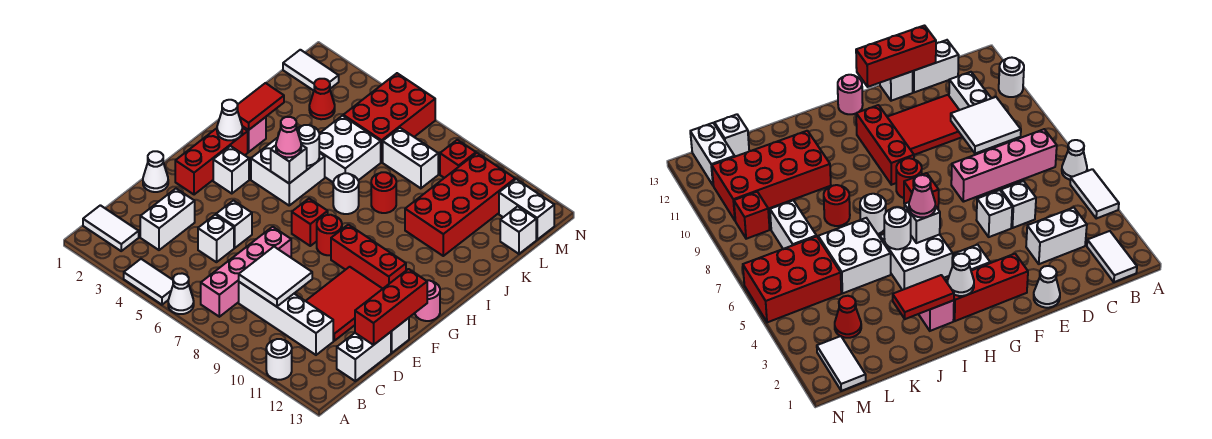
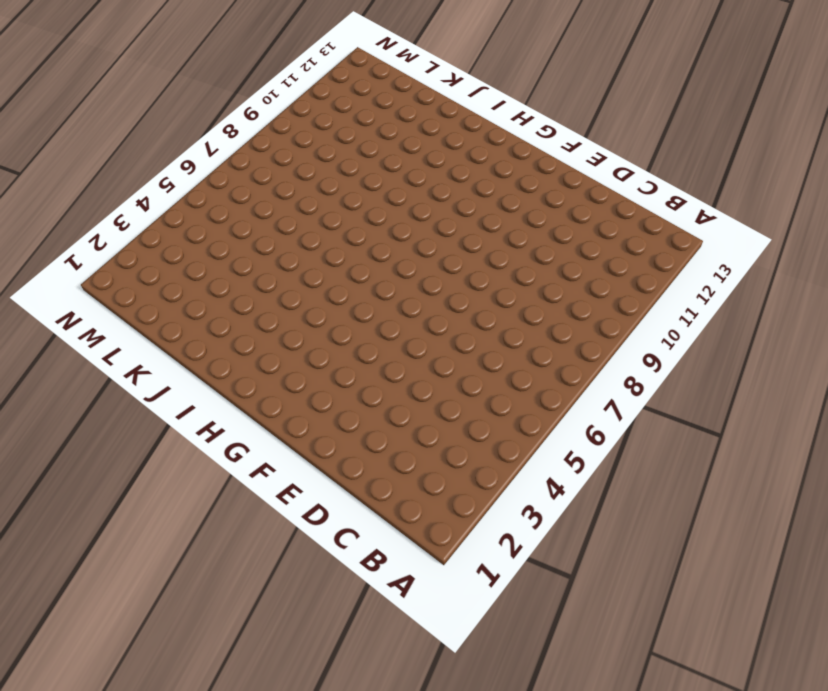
none -> white tile A4:A5 level 1
none -> white cone A6 level 1
none -> white round brick A11 level 1
none -> white tile B1:B2 level 1

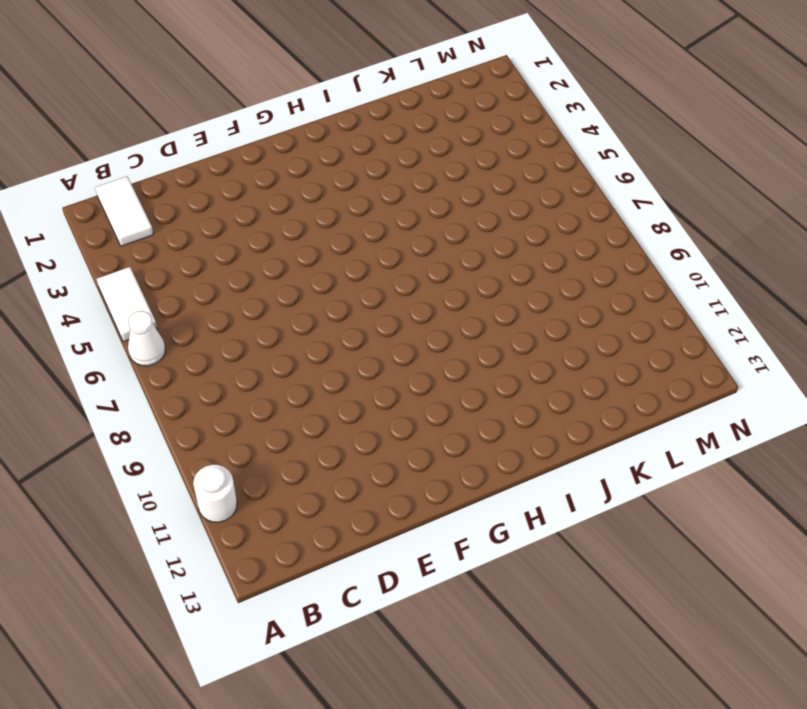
none -> pink brick B7:E7 level 1
none -> white brick C3:D3 level 1
none -> white brick C8:C11 level 1
none -> white brick C13:D13 level 1

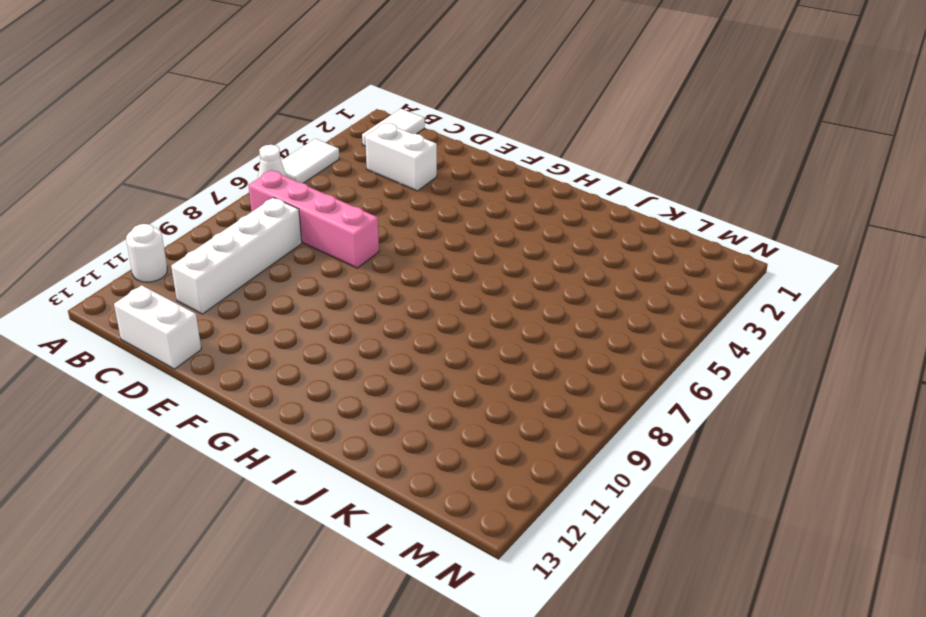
none -> white brick D5 level 1
none -> red tile D10:F11 level 1
none -> white cone E1 level 1
none -> white brick E5 level 1

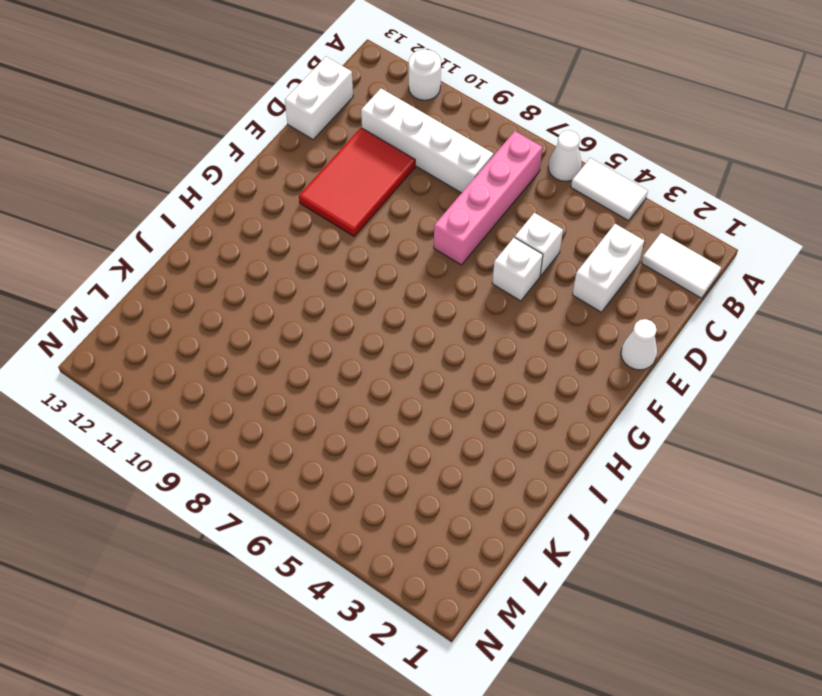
none -> white brick E13 level 1
none -> red brick F2:H2 level 1
none -> white brick G3 level 1
none -> red brick G7 level 1

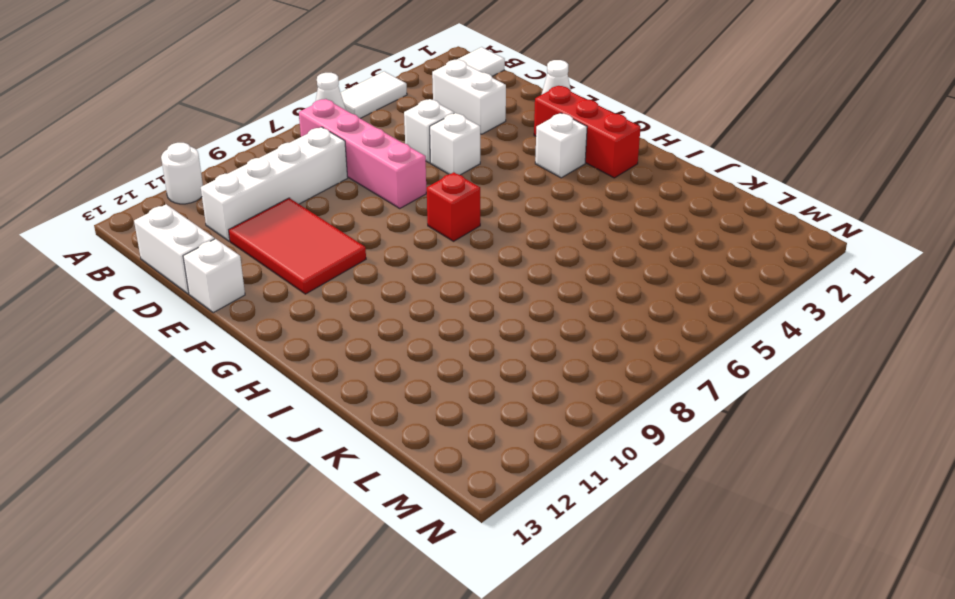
none -> red round brick G8 level 1
none -> red brick G9:G11 level 1
none -> pink round brick G13 level 1
none -> white brick H4:I5 level 1

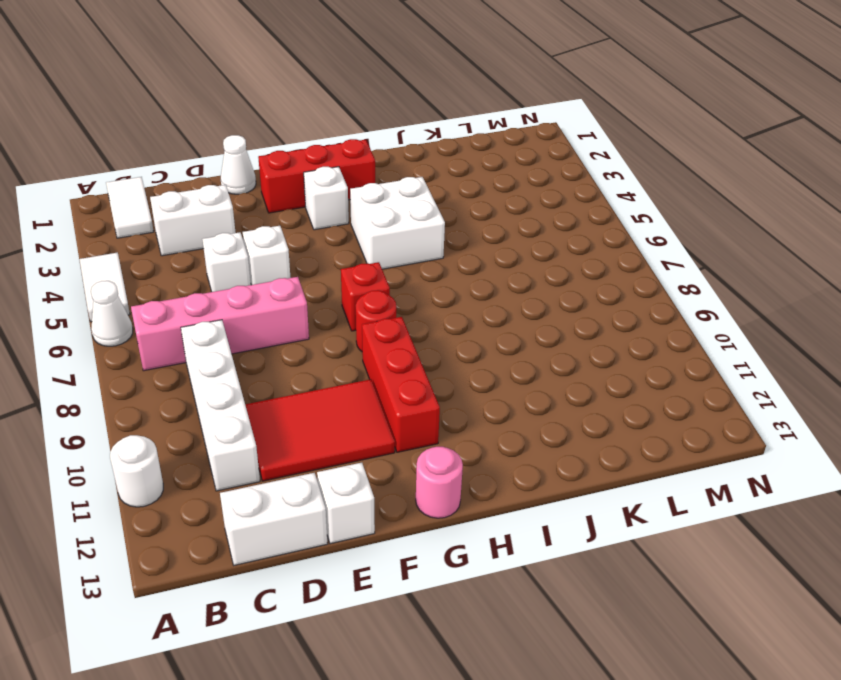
none -> pink brick I2 level 1
none -> white round brick I7 level 1
none -> white brick J5:K6 level 1
none -> red round brick J8 level 1

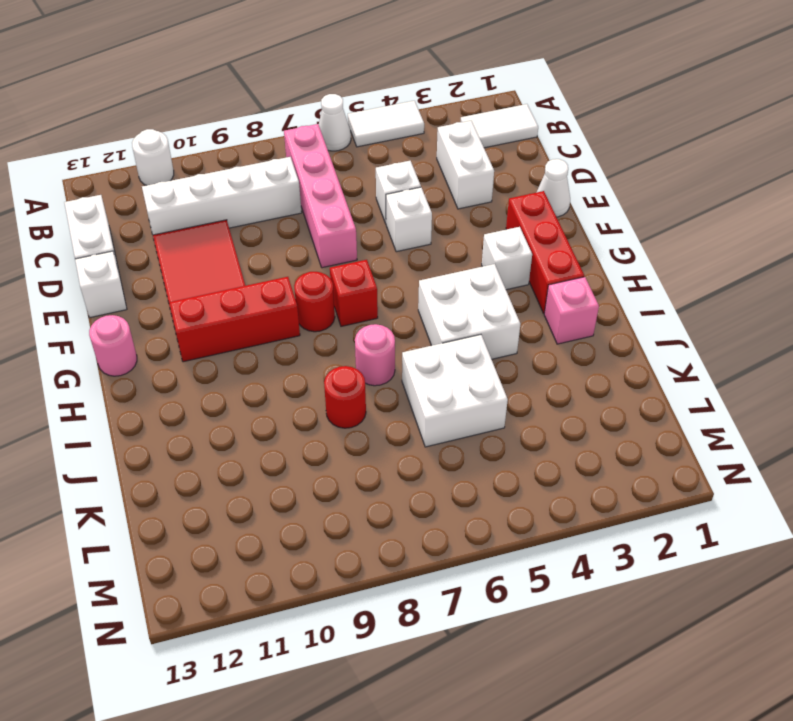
pink round brick I7 level 1 -> white round brick I7 level 1
none -> red brick J10:M11 level 1
none -> red cone L3 level 1
none -> red brick L5:N6 level 1
none -> white brick L7:L8 level 1

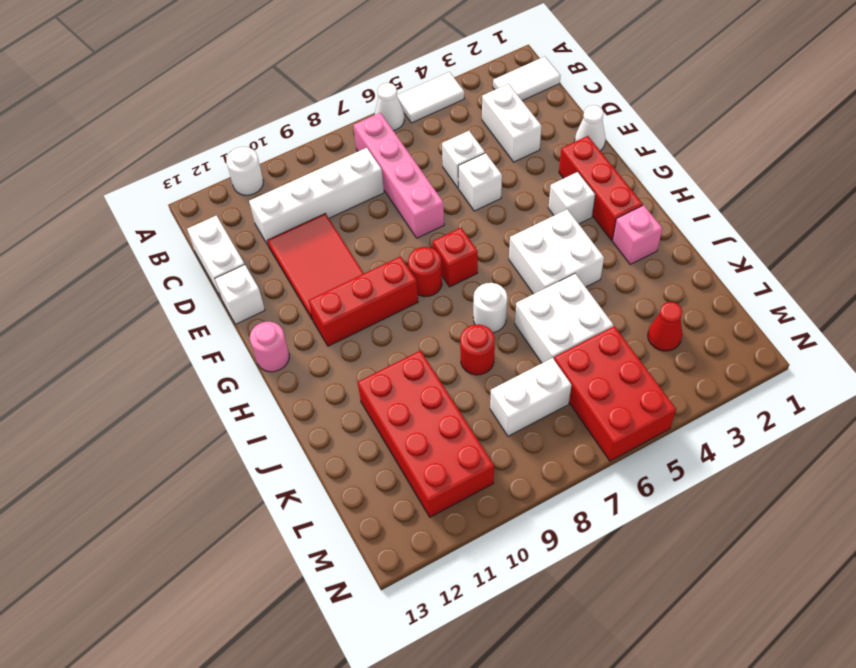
none -> white brick L13 level 1
none -> white tile M1:M2 level 1
none -> red brick M9 level 1
none -> white brick M12:M13 level 1

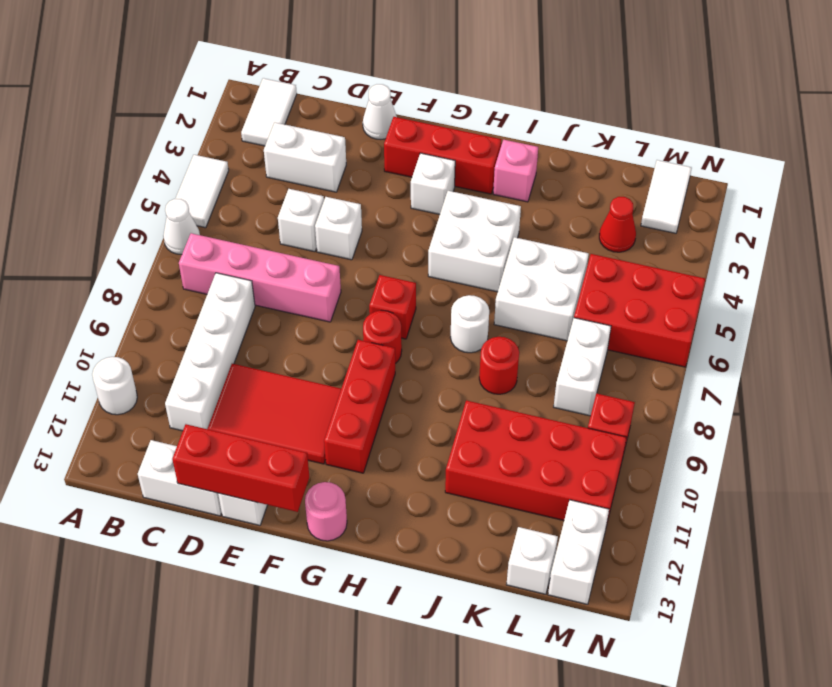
none -> white tile C8:D9 level 2
none -> white cone H2 level 2
none -> white brick H5 level 2
none -> red tile I2:J2 level 2

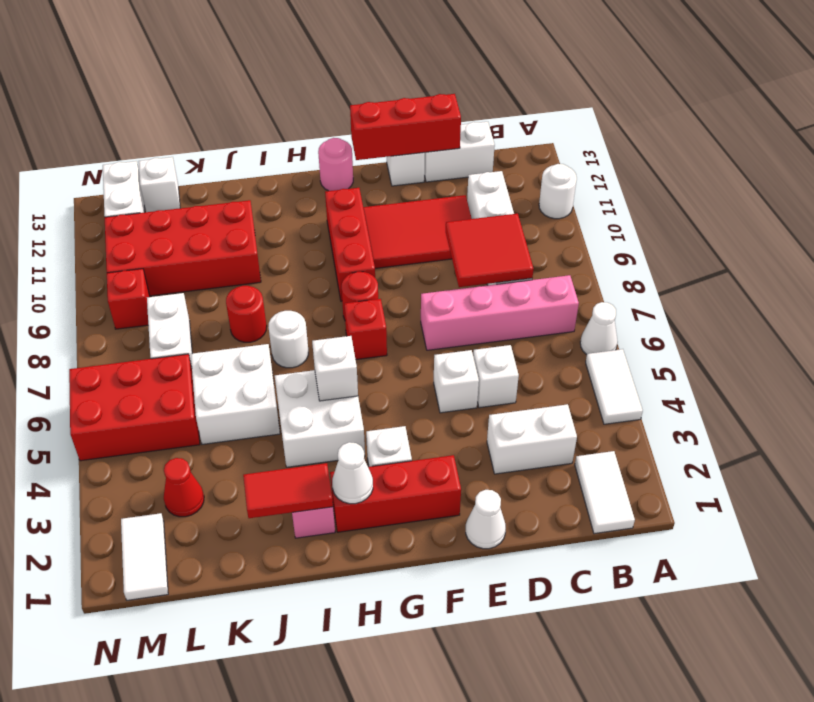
red tile C8:D9 level 2 -> white tile C8:D9 level 2
none -> white round brick I5 level 2
none -> pink cone H5 level 3

